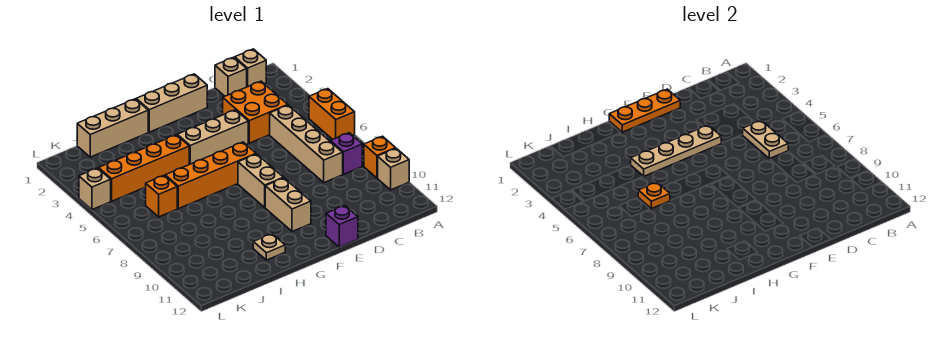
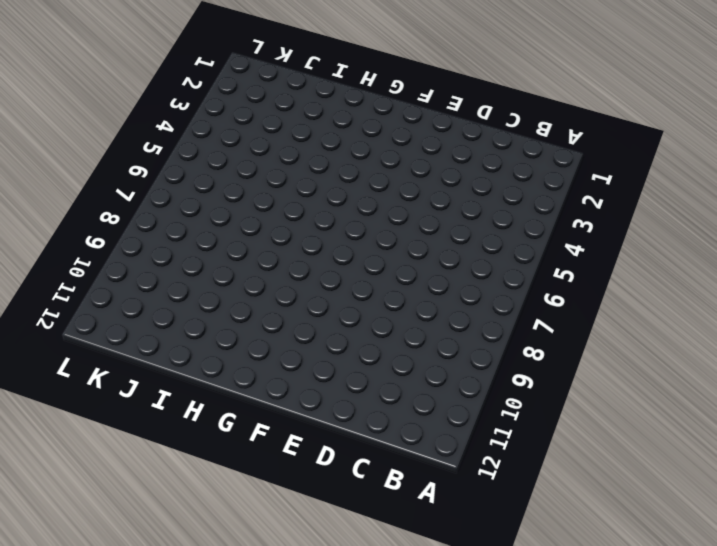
none -> orange brick A5:A6 level 1
none -> orange brick A9 level 1
none -> tan brick A10 level 1

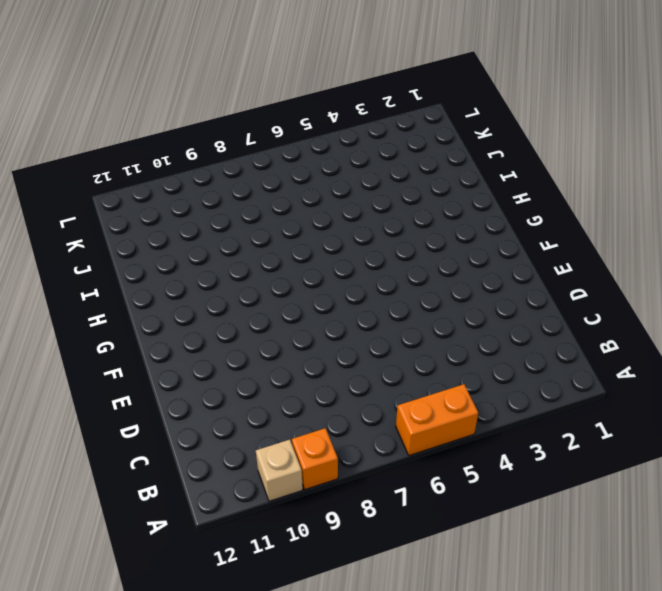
none -> tan brick B1 level 1
none -> purple brick B8 level 1
none -> tan brick C1 level 1

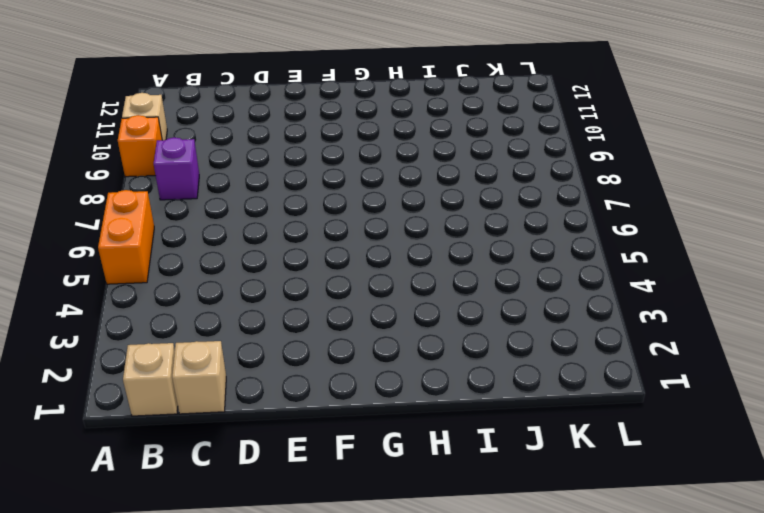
none -> orange brick C3:D4 level 1
none -> tan brick C5:C8 level 1
none -> tan brick E1:G1 level 1

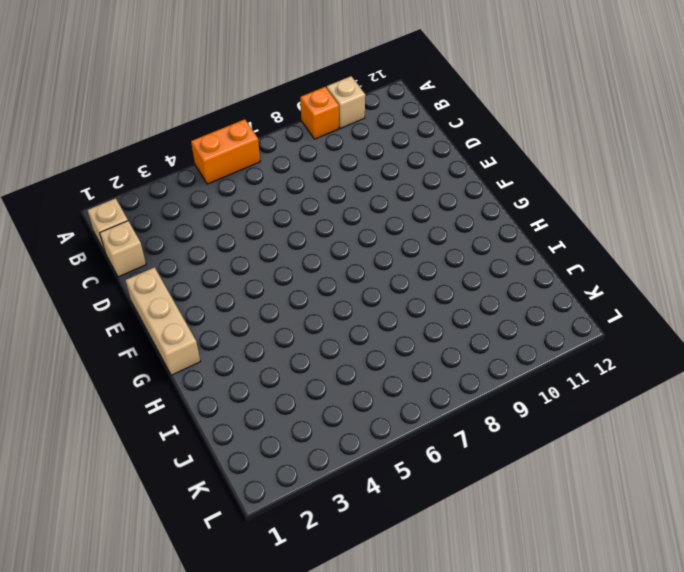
none -> purple brick B8 level 1
none -> orange brick C3:D4 level 1
none -> tan brick C5:C8 level 1

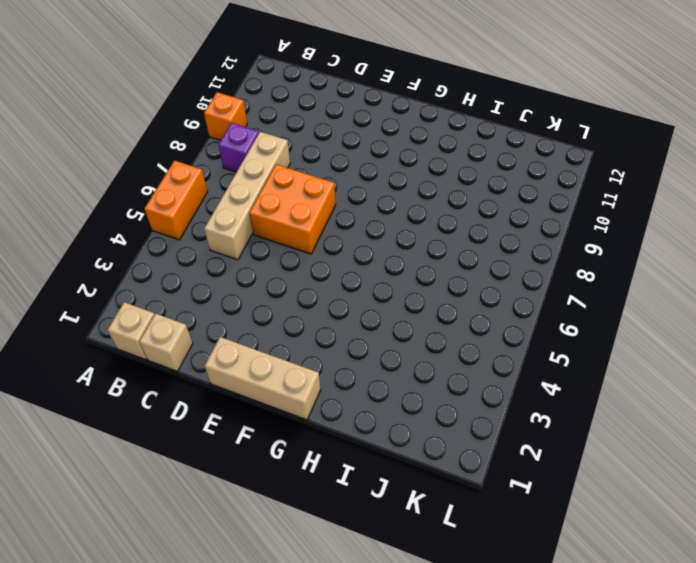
orange brick D6:E7 level 1 -> orange brick C3:D4 level 1
none -> tan brick A10 level 1
none -> tan brick E4:G4 level 1
none -> purple brick E12 level 1

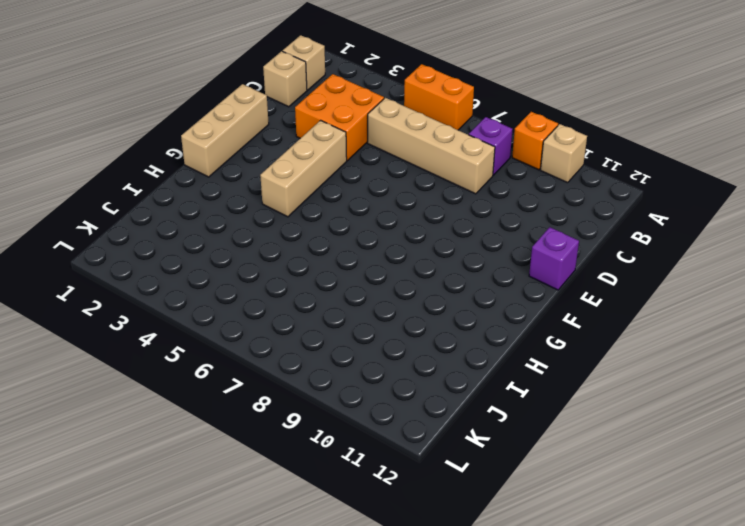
none -> orange brick F6:I6 level 1
none -> tan brick F7:F8 level 1
none -> tan brick F9:F10 level 1

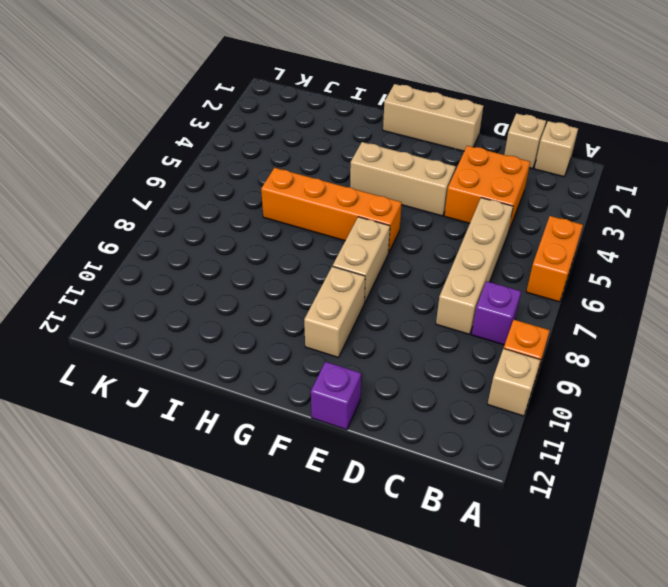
none -> tan brick H1:J1 level 1
none -> orange brick H4:K4 level 1
none -> tan plate H11 level 1

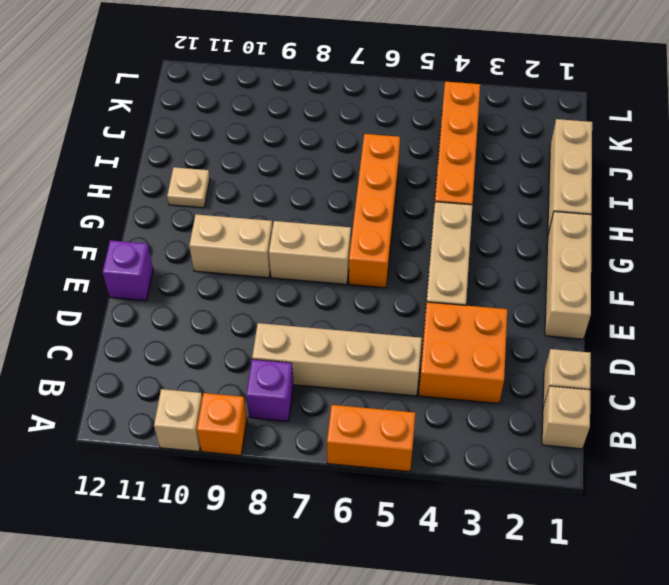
none -> orange brick J6 level 1
none -> tan brick L4 level 1
none -> tan plate C5:C6 level 2

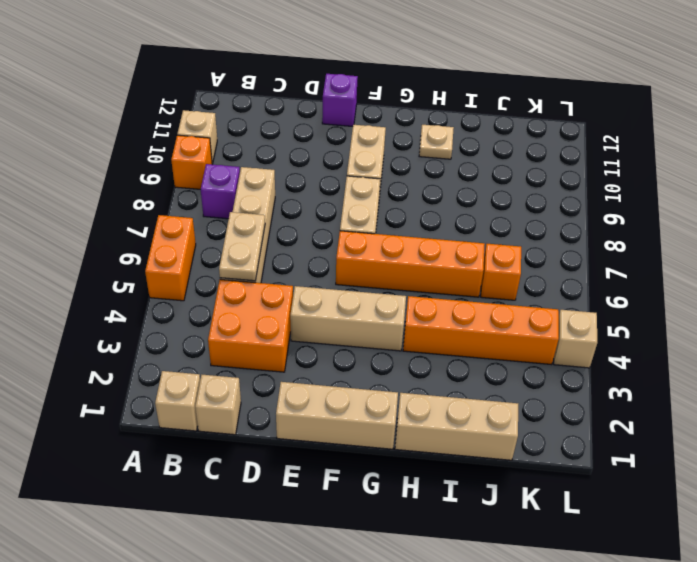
none -> orange plate E1:G1 level 2
none -> tan plate E4:H4 level 2
none -> orange plate I6 level 2

